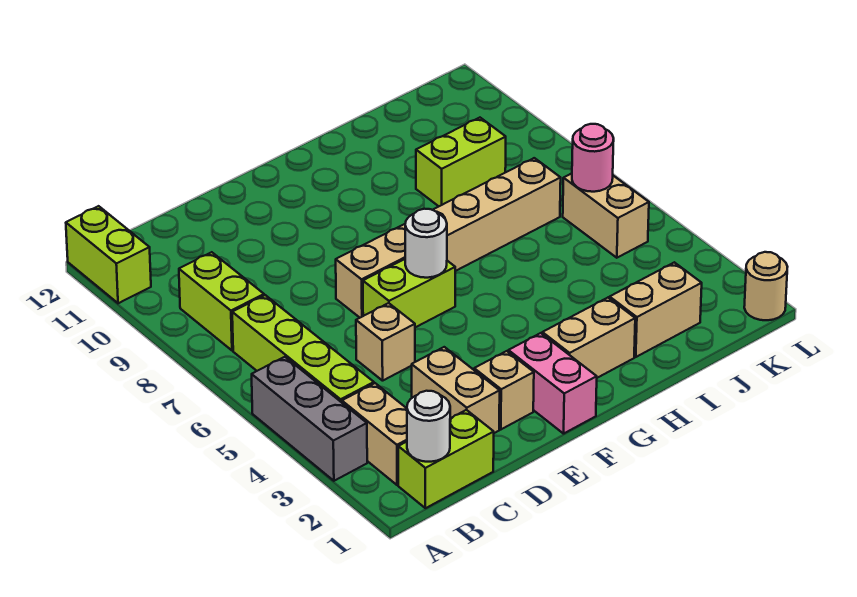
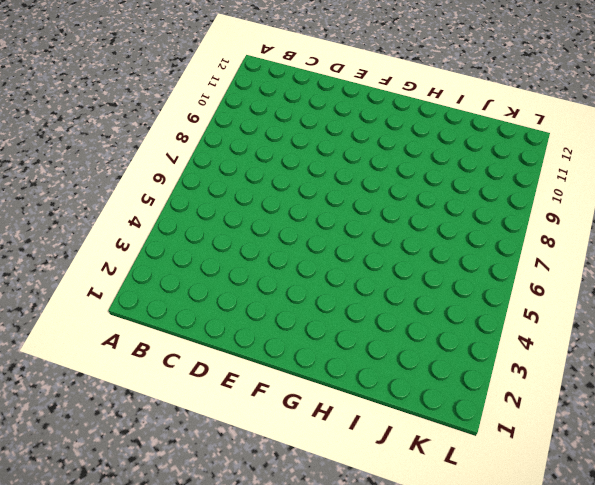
none -> grey brick A3:A5 level 1
none -> lime brick A11:A12 level 1
none -> lime brick B1:C1 level 1

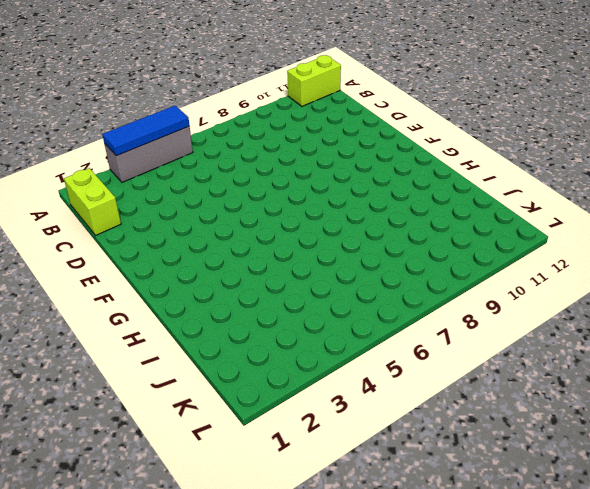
blue tile A3:A5 level 2 -> none
none -> tan brick B2:B3 level 1
none -> lime brick B4:B7 level 1
none -> lime brick B8:B9 level 1

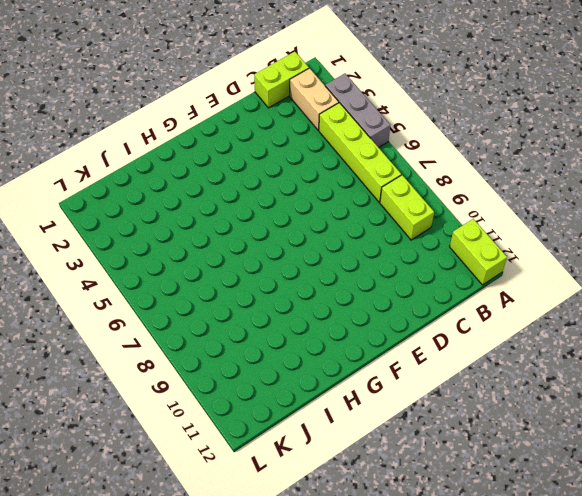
none -> tan brick D2:D3 level 1
none -> tan brick D5 level 1
none -> tan brick E2 level 1

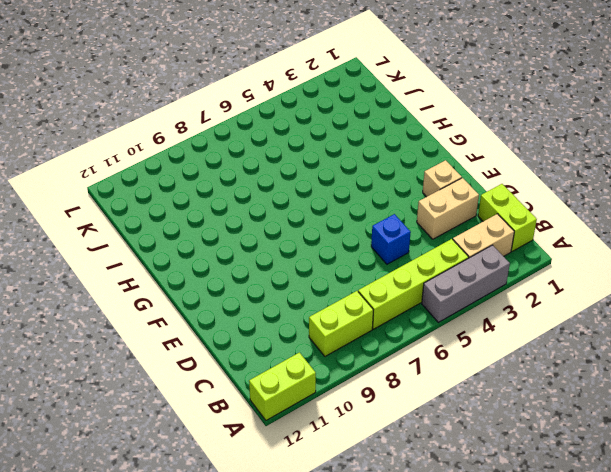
blue brick D5 level 1 -> tan brick D5 level 1
none -> lime brick E6:F6 level 1
none -> tan brick E7:J7 level 1
none -> pink brick F1:F2 level 1

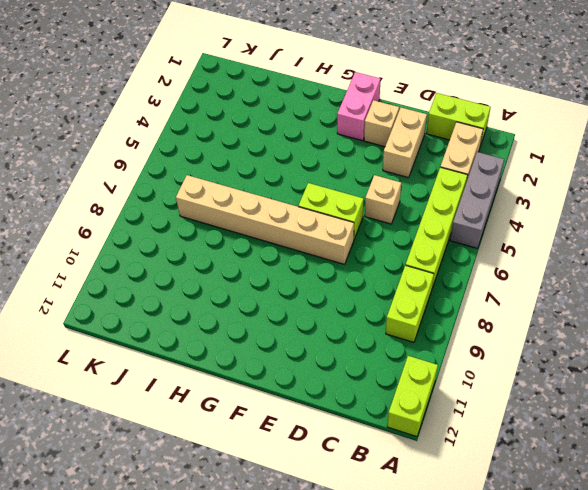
none -> tan brick G2:H2 level 1
none -> tan brick I2:J2 level 1
none -> lime brick I9:J9 level 1

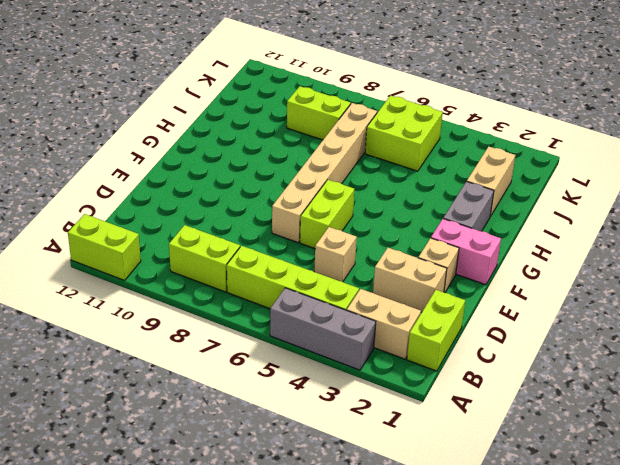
grey brick G2:H2 level 1 -> tan brick G2:H2 level 1
lime brick J5:K6 level 1 -> tan brick K5:K6 level 1
lime brick J8:J9 level 1 -> lime brick I9:J9 level 1
none -> tan round brick L1 level 1
none -> white round brick B1 level 2
none -> white round brick F6 level 2

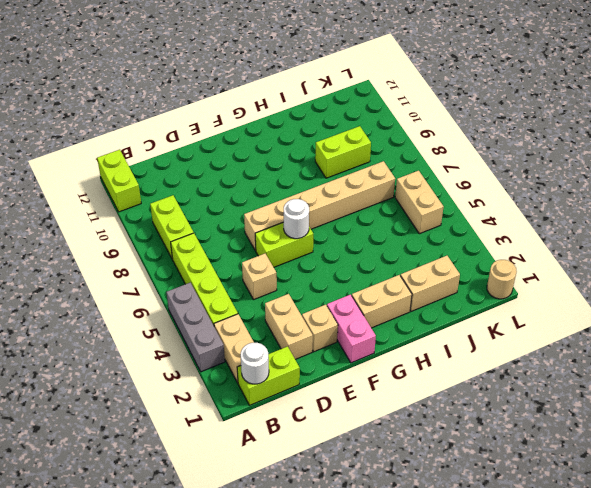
none -> pink round brick K6 level 2

